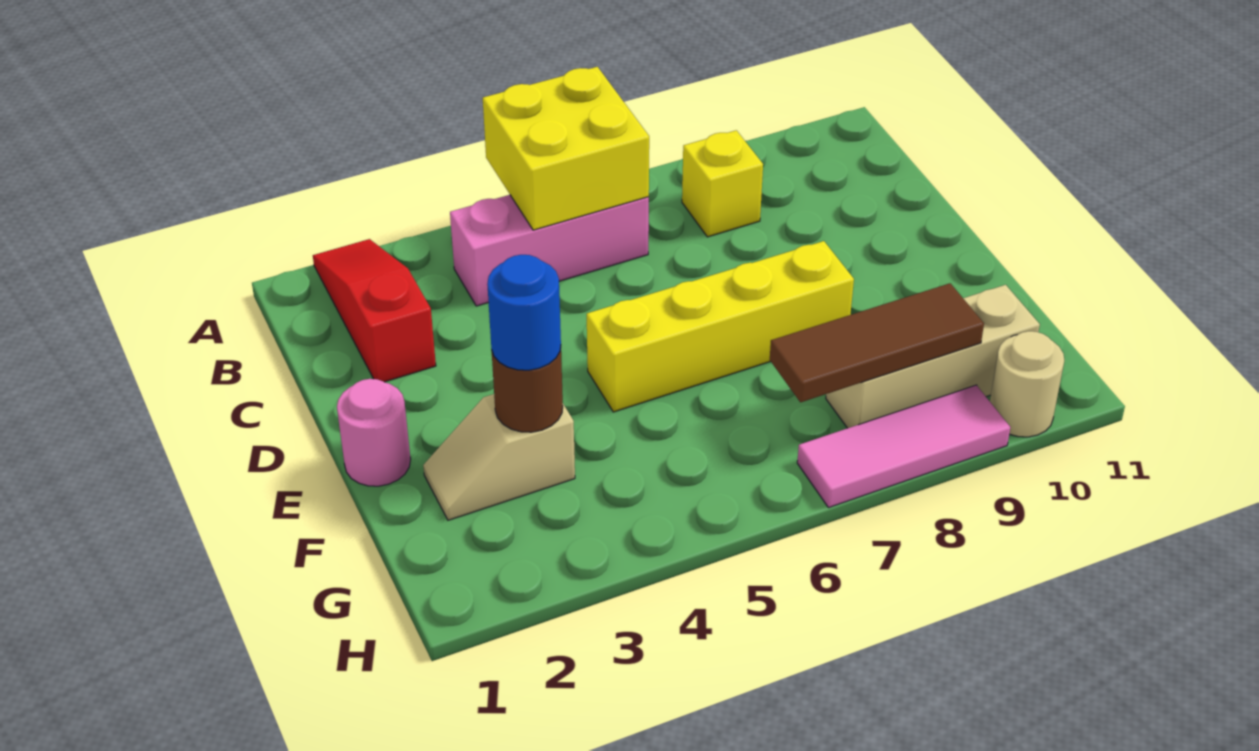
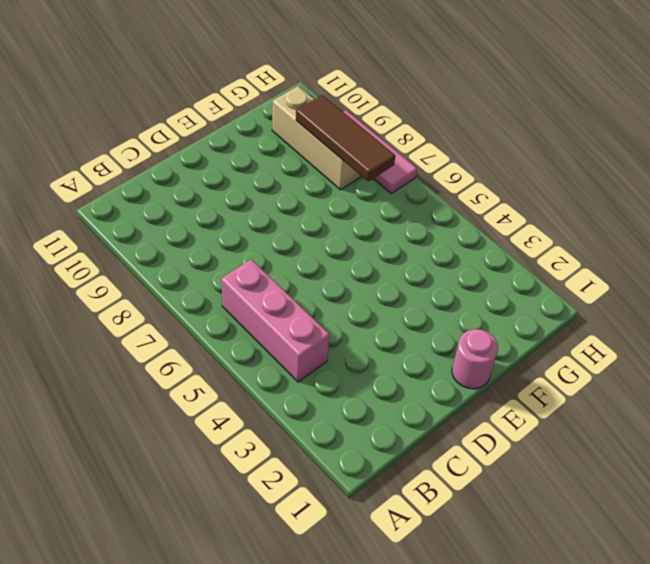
none -> red slope A2:C2 level 1 top C
none -> yellow brick B8 level 1
none -> yellow brick E5:E8 level 1

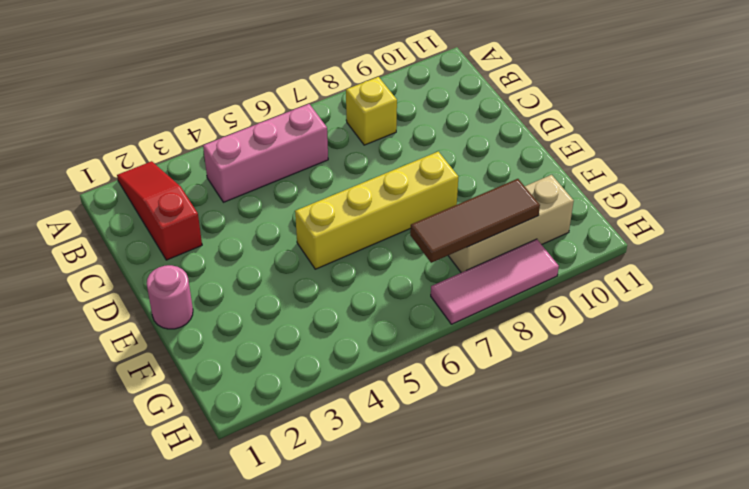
none -> tan slope F2:F3 level 1 top 3
none -> tan round brick H10 level 1
none -> yellow brick A5:B6 level 2

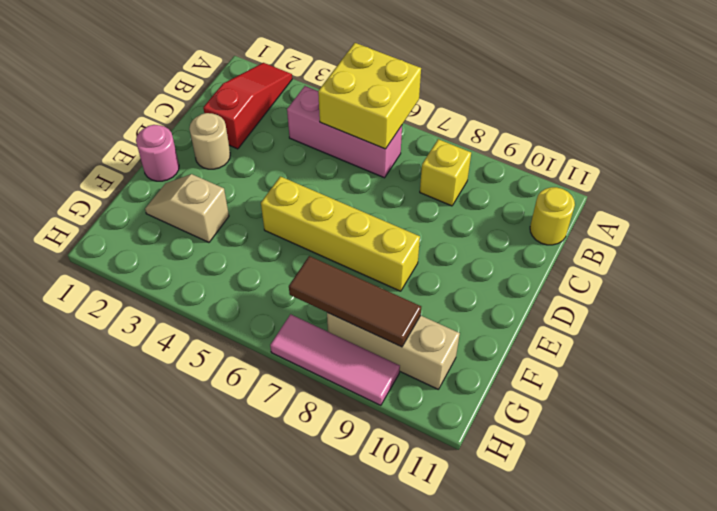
yellow round brick B11 level 1 -> none
tan round brick D2 level 1 -> tan round brick H10 level 1
none -> brown round brick F3 level 2
none -> blue round brick F3 level 3

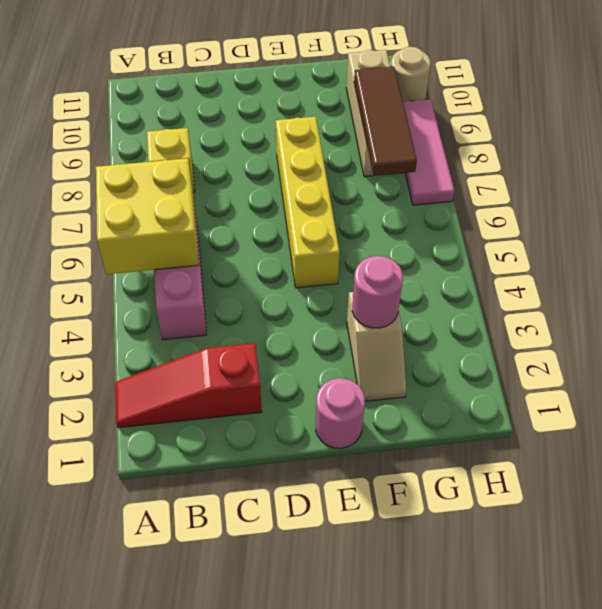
pink round brick F3 level 2 -> brown round brick F3 level 2
none -> blue round brick F3 level 3

